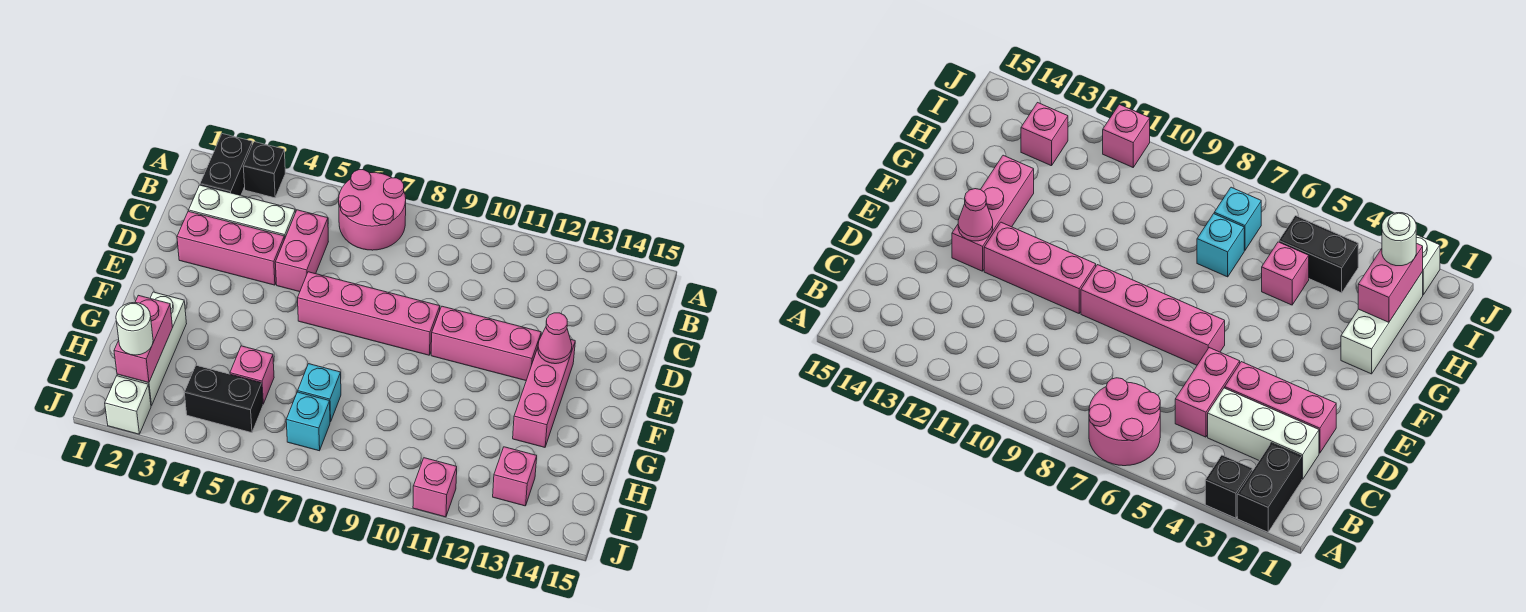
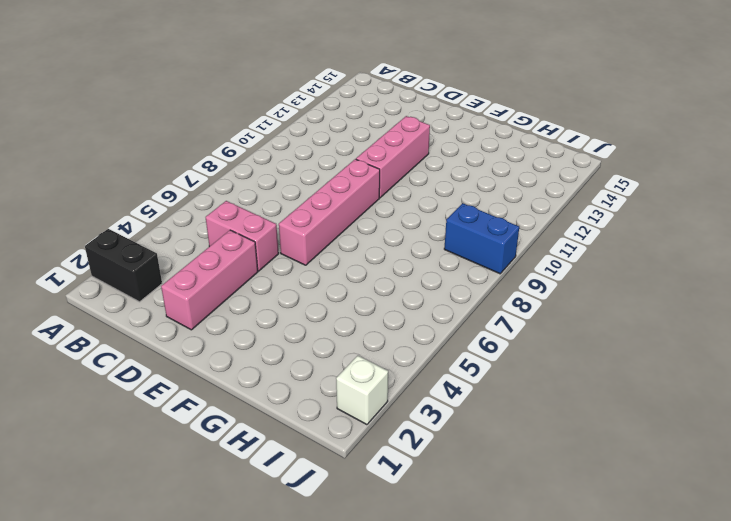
blue brick I9:J9 level 1 -> none
none -> black brick A3 level 1
none -> pink round brick A6:B7 level 1
none -> white brick C2:C4 level 1

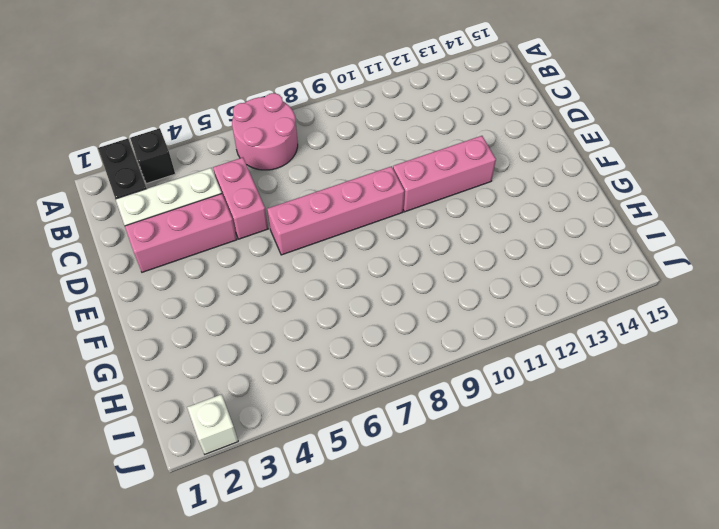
none -> pink brick E13:G13 level 1
none -> white brick G2:I2 level 1
none -> pink brick H5 level 1

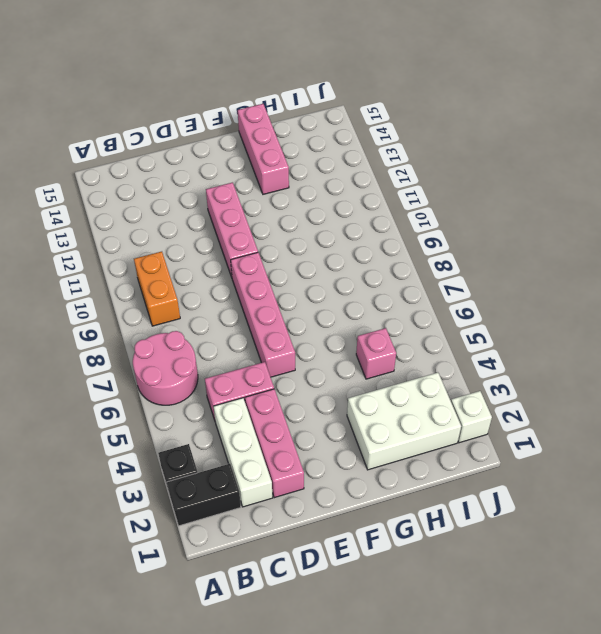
orange brick B9:B10 level 1 -> none
white brick G2:I3 level 1 -> white brick G2:I2 level 1
pink brick G13:G15 level 1 -> pink brick E13:G13 level 1
none -> cyan brick H7 level 1
none -> black brick I4:I5 level 1
none -> cyan brick I7 level 1

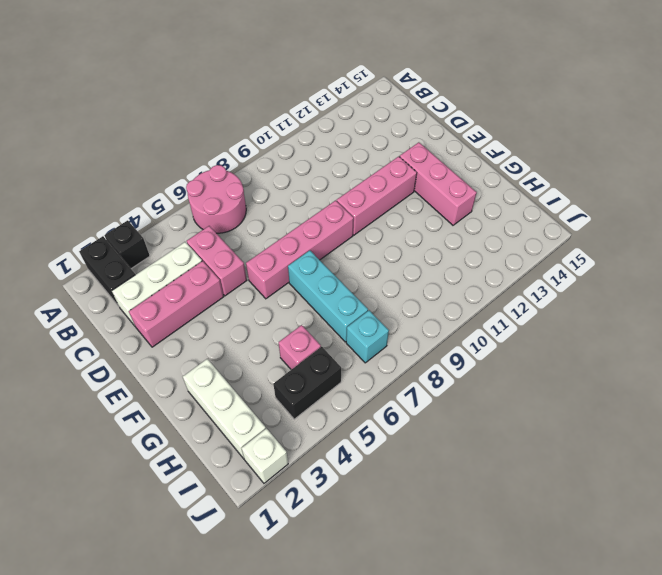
cyan brick F7:H7 level 1 -> cyan brick H7 level 1
none -> pink brick I13 level 1
none -> pink brick J11 level 1
none -> pink cone E13 level 2

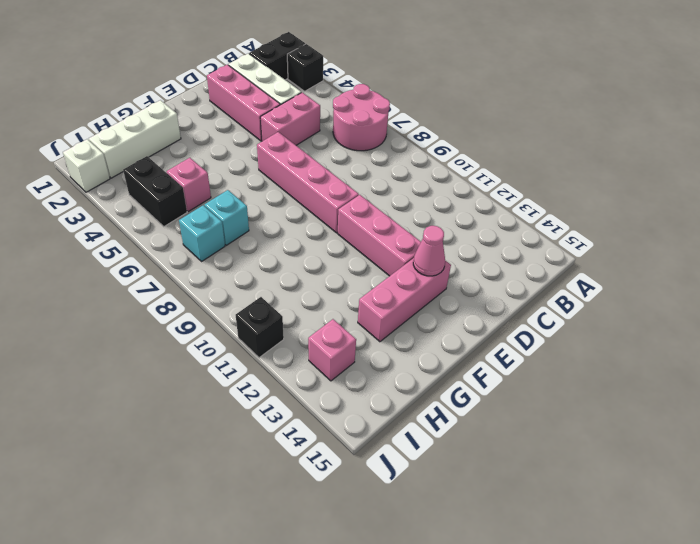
black brick J11 level 1 -> pink brick J11 level 1
none -> pink brick H2:I2 level 2
none -> white round brick I2 level 3

